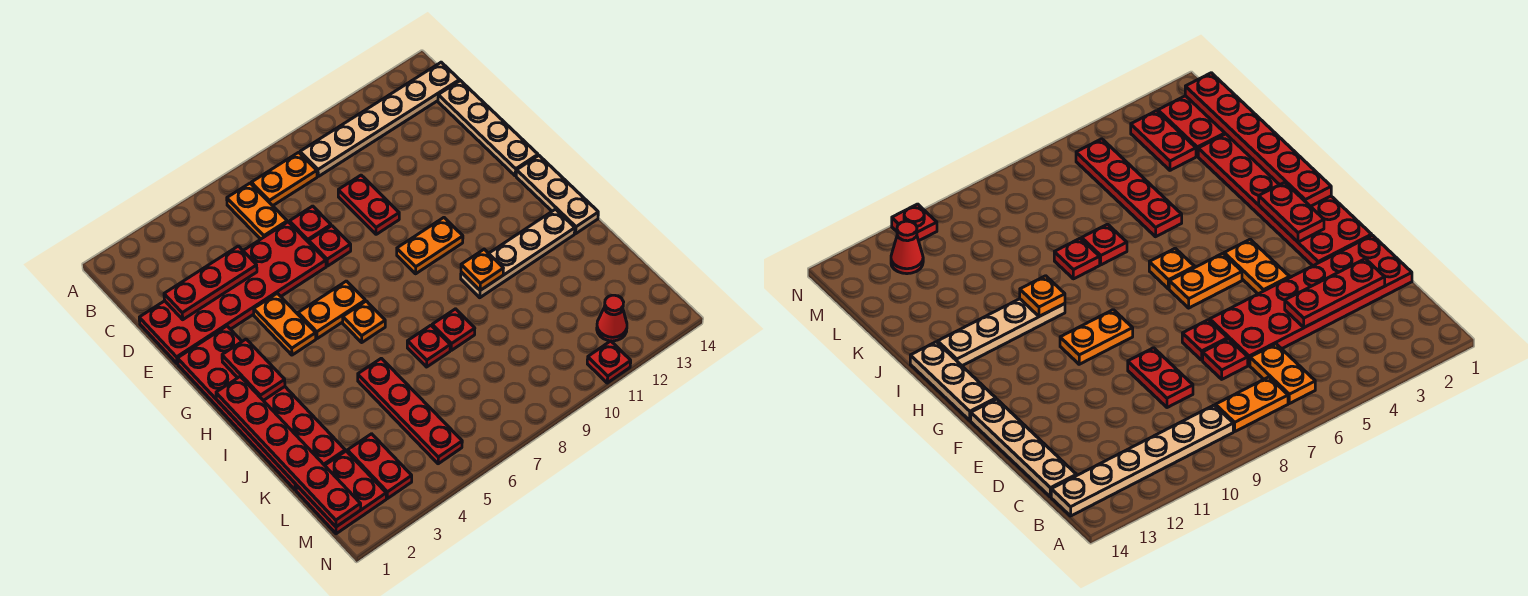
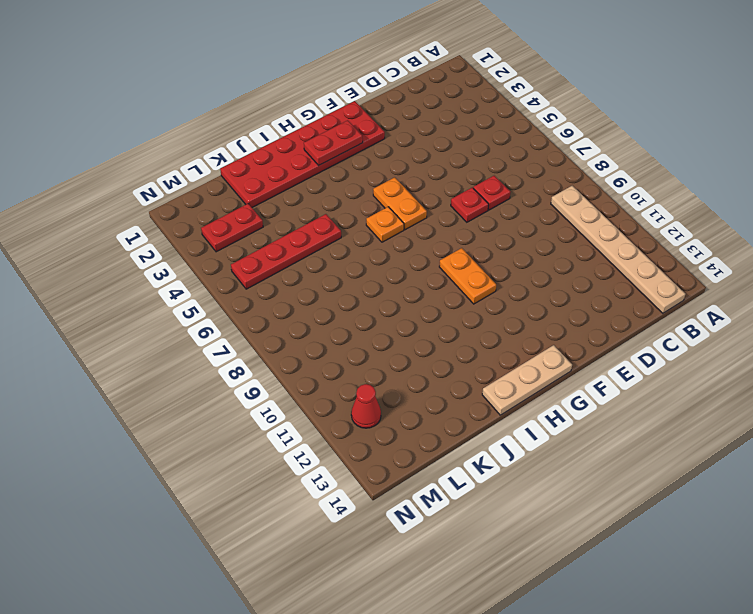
none -> orange plate B6:C6 level 1
none -> orange plate B7:B8 level 1
none -> tan plate C14:F14 level 1

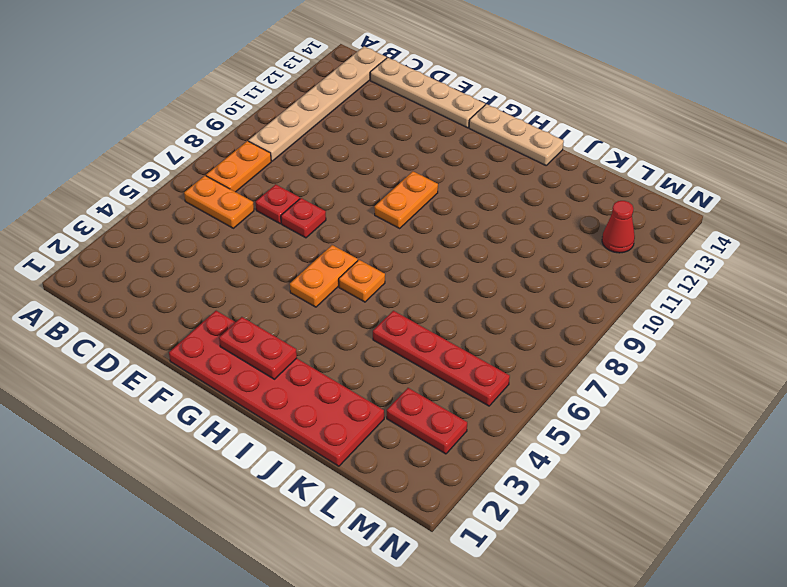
none -> red plate D1:E6 level 1
none -> red plate D9:E9 level 1
none -> orange plate F4:G4 level 1

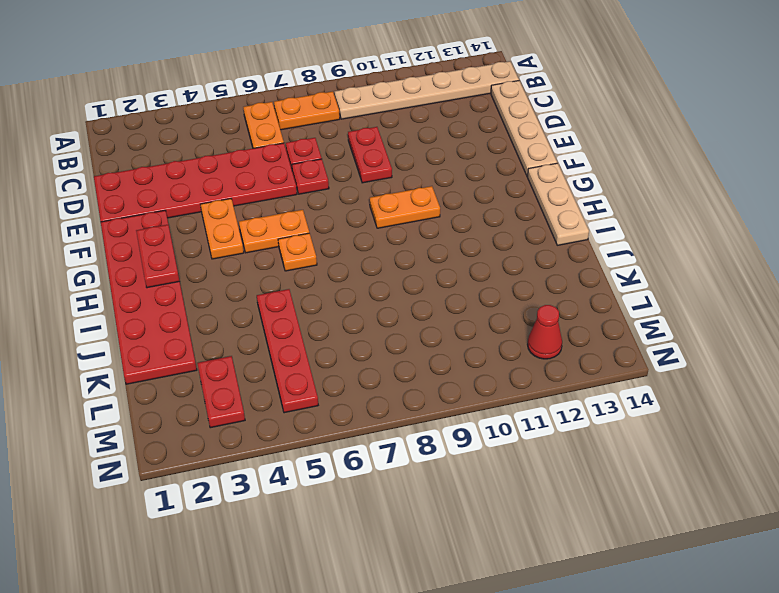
none -> tan plate I10:I13 level 1
none -> red plate J7 level 1
none -> red plate J8 level 1

